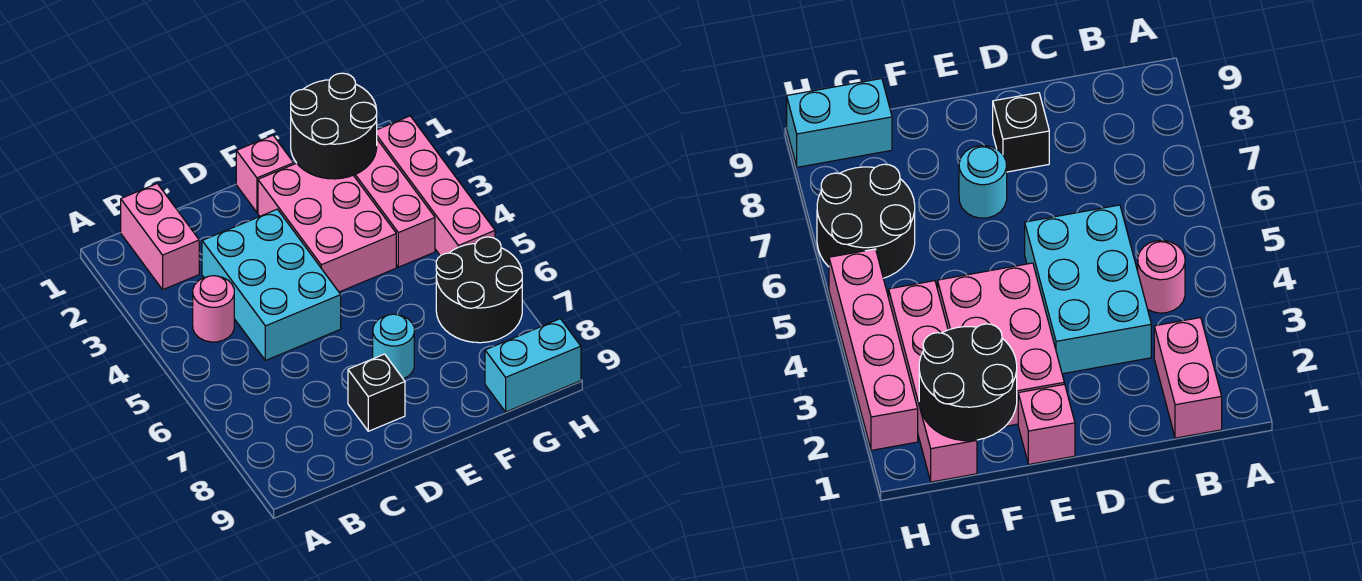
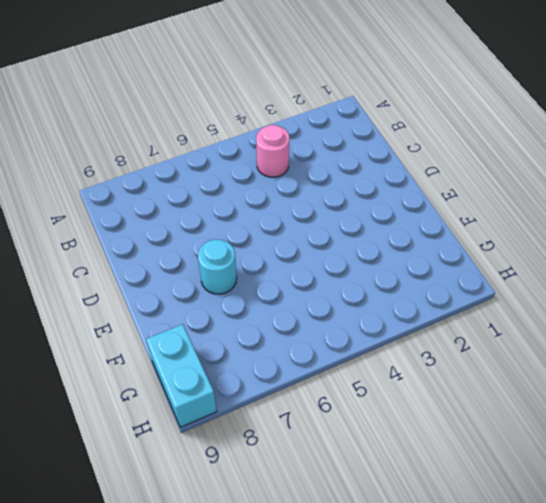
none -> pink brick B1:B2 level 1
none -> cyan brick C3:D5 level 1
none -> black brick D8 level 1

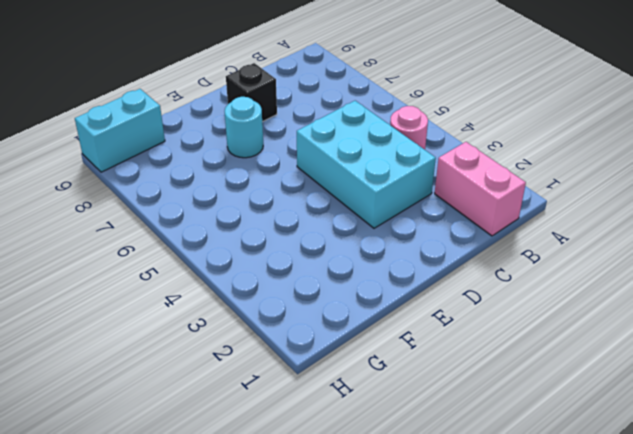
none -> pink brick E1 level 1
none -> pink brick E2:F4 level 1
none -> pink brick G1:G4 level 1

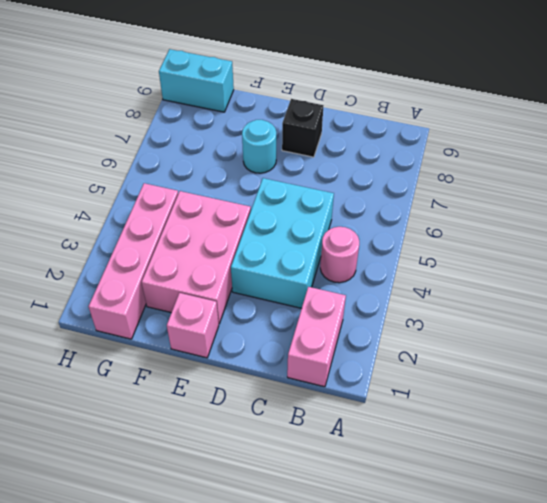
none -> black round brick G6:H7 level 1
none -> pink brick H2:H5 level 1
none -> black round brick F1:G2 level 2

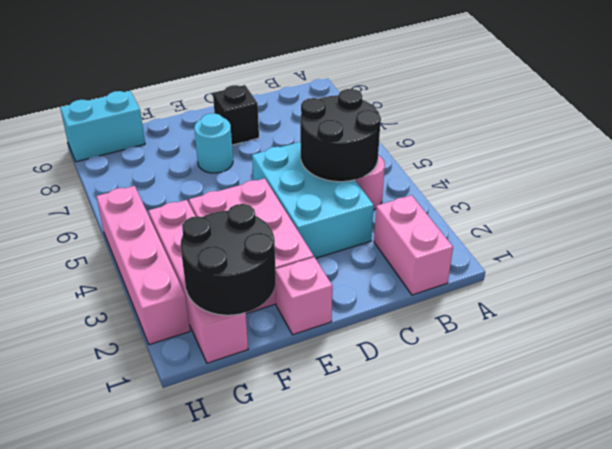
black round brick B4:C5 level 2 -> black round brick G6:H7 level 1

